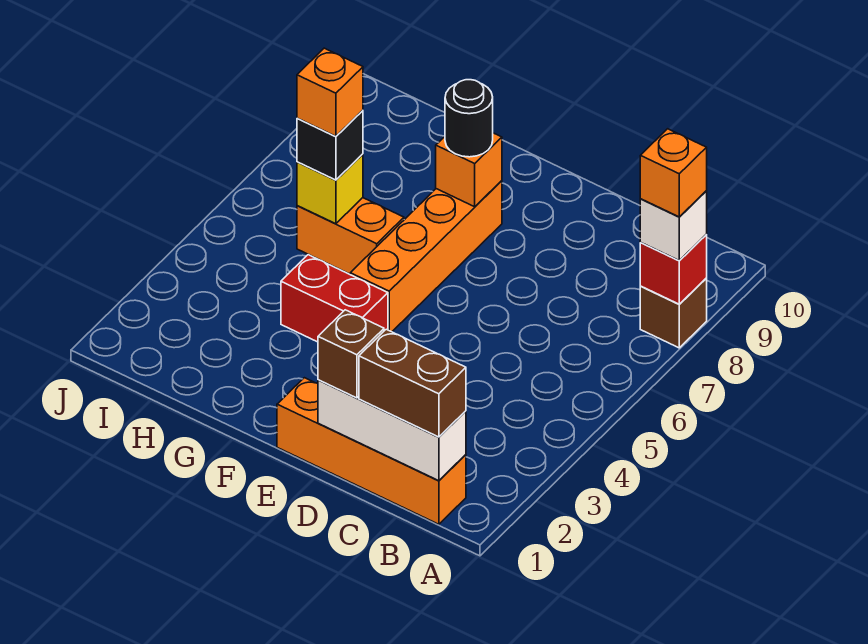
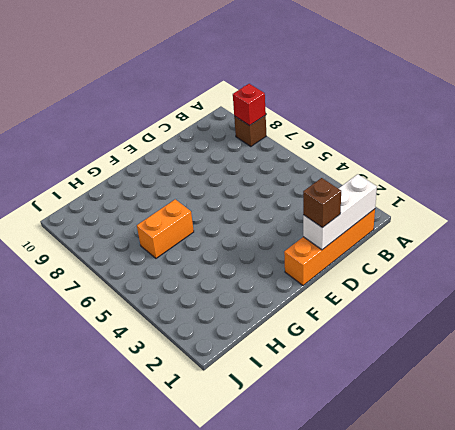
none -> red brick F4:G4 level 1
none -> orange brick F5:F8 level 1
none -> orange brick F8 level 2

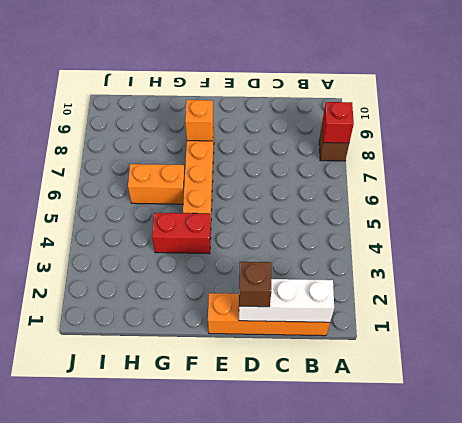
none -> yellow brick H6 level 2
none -> white brick A8 level 3
none -> brown brick B1:C1 level 3

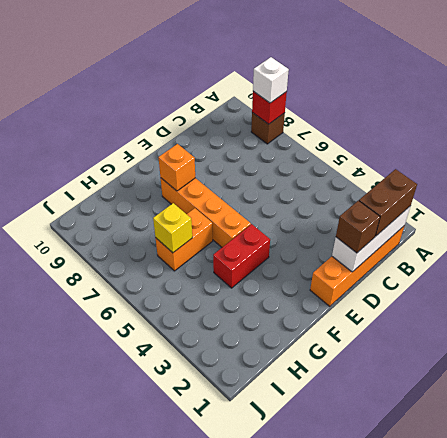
none -> black round brick F8 level 3
none -> black brick H6 level 3
none -> orange brick A8 level 4

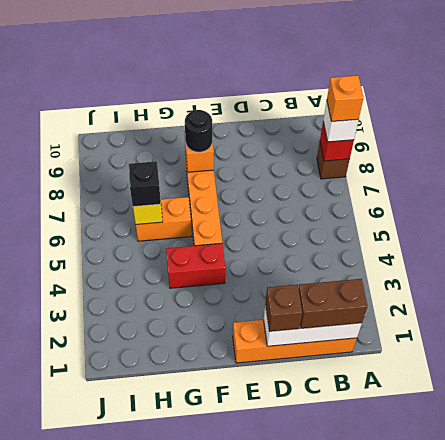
none -> orange brick H6 level 4

